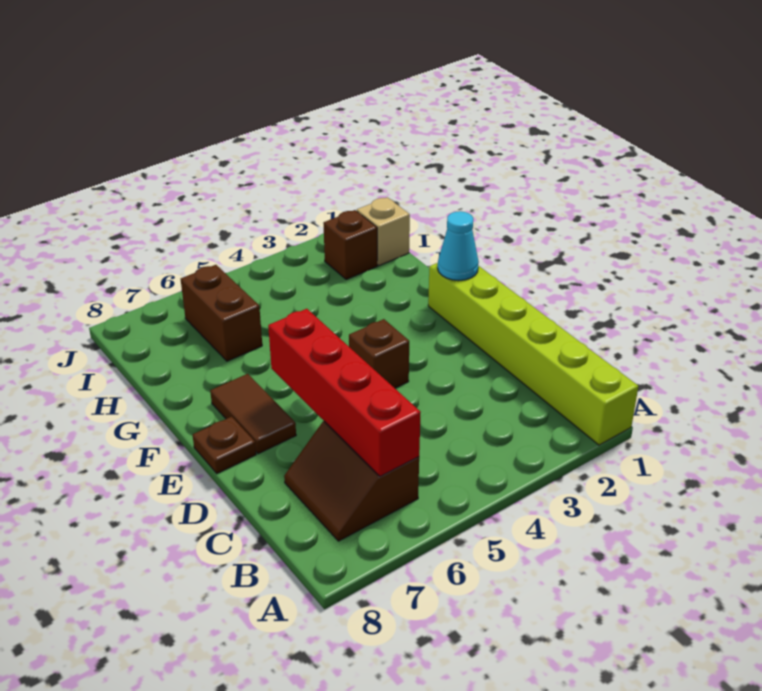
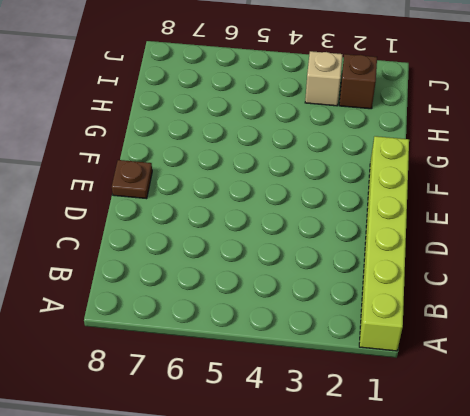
tan brick I3 level 1 -> tan brick I1 level 1
none -> brown slope B6:C7 level 1 top 6
none -> brown brick E4 level 1

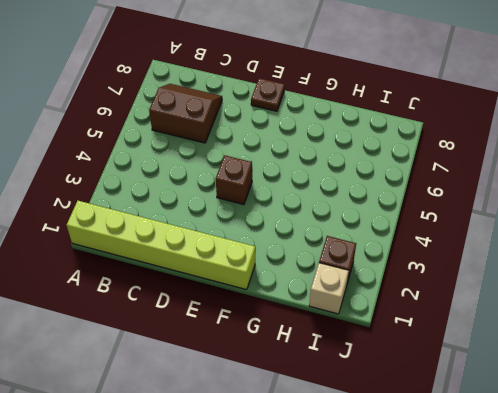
none -> brown tile E7:F7 level 1
none -> brown brick H6:I6 level 1

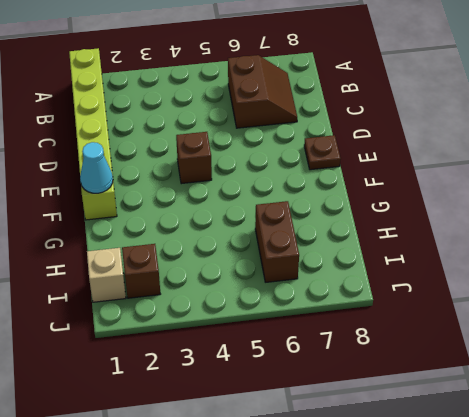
none -> brown tile E7:F7 level 1
none -> red brick B6:E6 level 2

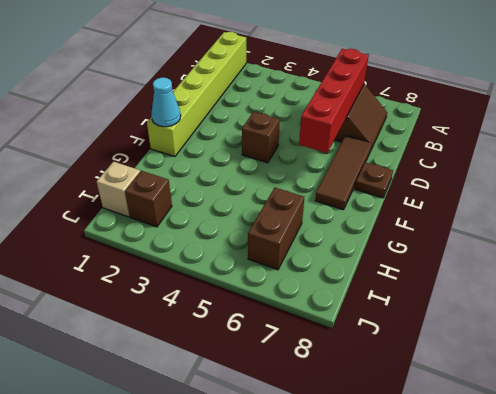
brown tile D7:F7 level 1 -> brown tile E7:F7 level 1

